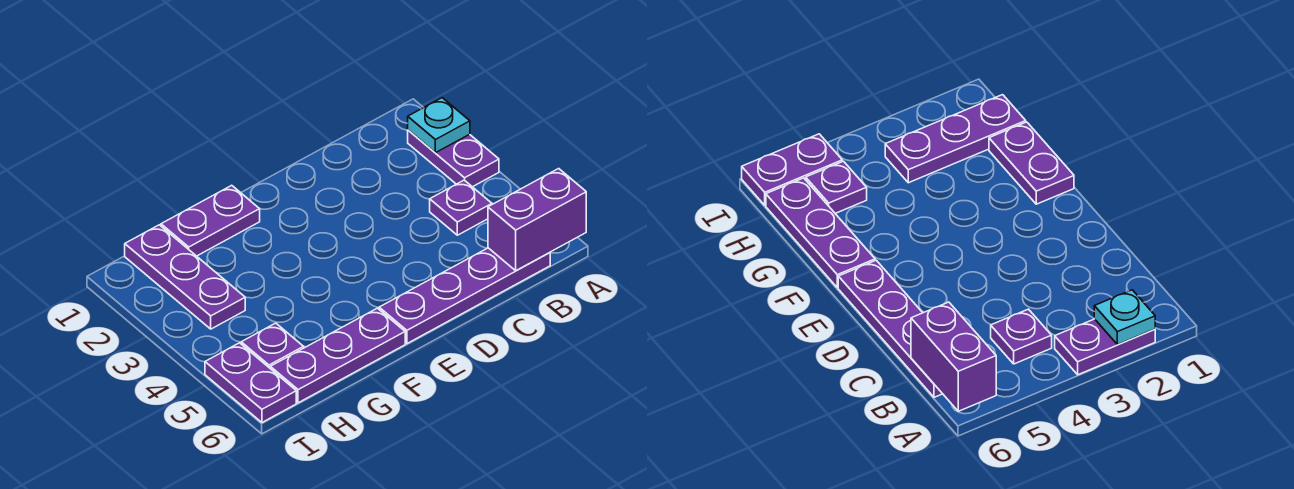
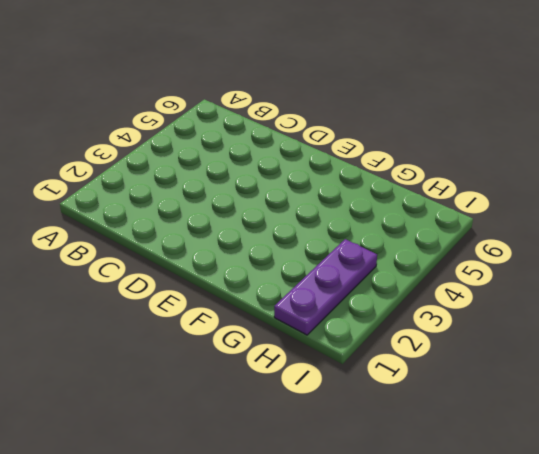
none -> purple plate A2:A3 level 1
none -> purple plate B4 level 1

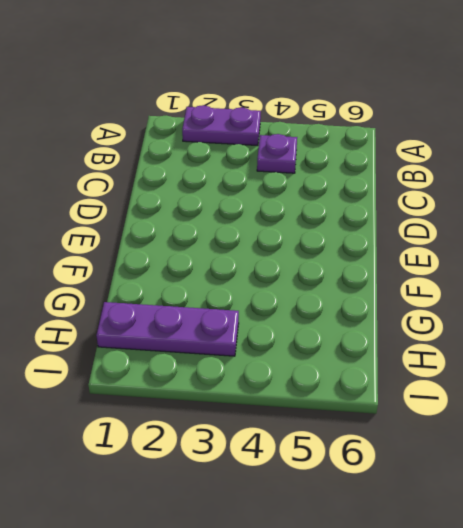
none -> purple plate B6:E6 level 1
none -> purple plate F1:G1 level 1

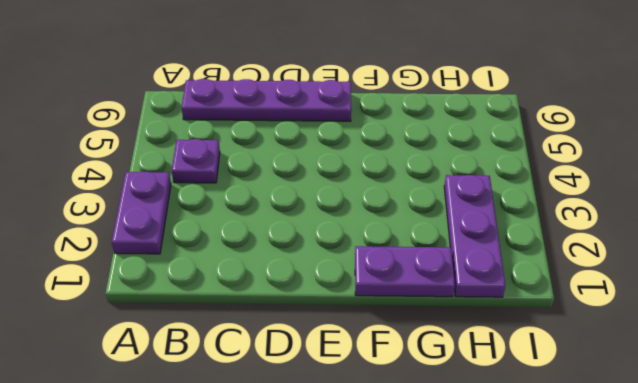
none -> purple plate F6:H6 level 1
none -> purple plate H5 level 1

